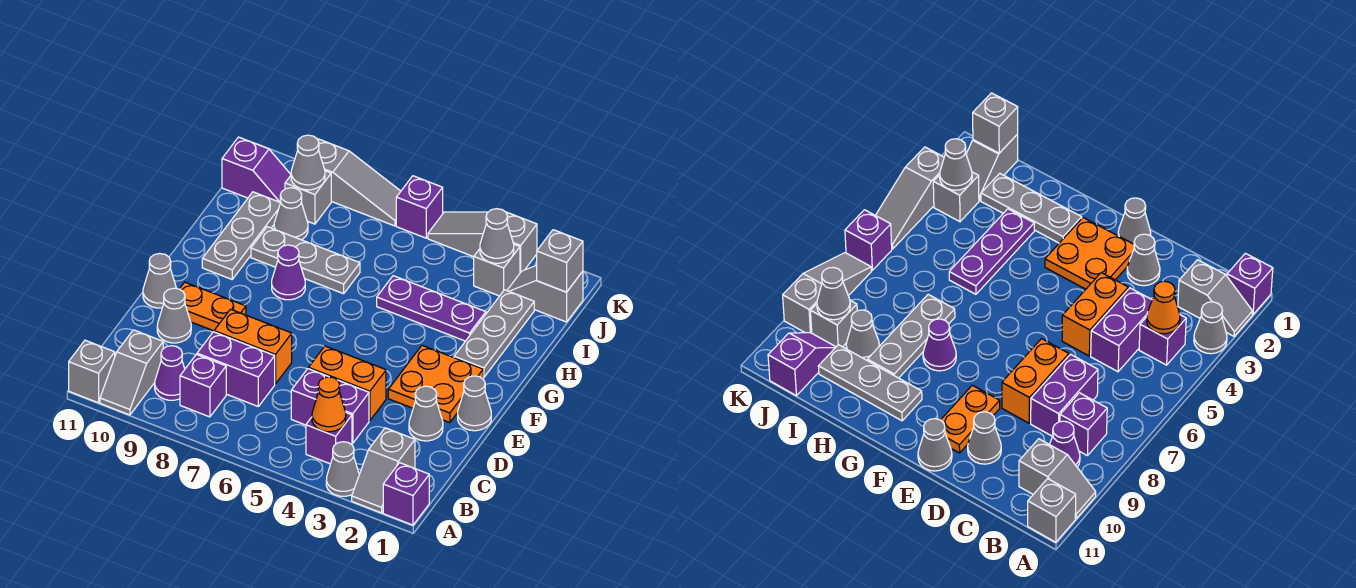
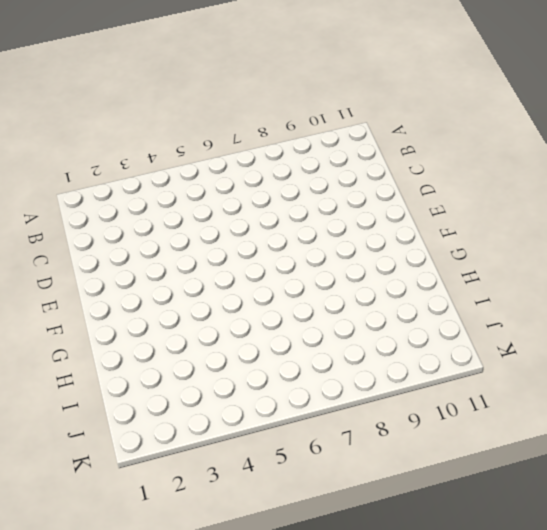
none -> purple brick A1 level 1
none -> grey slope A2:B2 level 1 top B
none -> grey cone A3 level 1
none -> grey slope A10:B10 level 1 top B

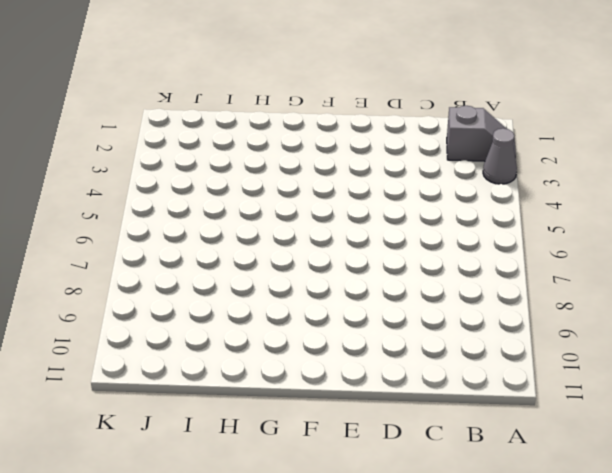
none -> purple brick A1 level 1
none -> grey slope A10:B10 level 1 top B
none -> grey brick A11 level 1
none -> purple brick B4 level 1

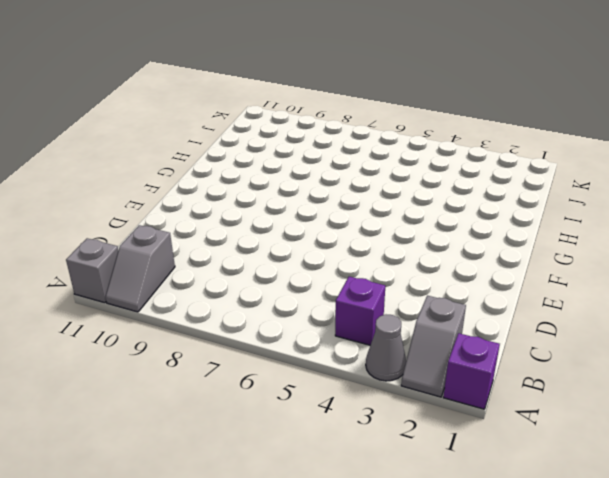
none -> purple brick B8 level 1
none -> purple cone B9 level 1
none -> purple brick C4:C5 level 1
none -> purple brick C7:C8 level 1

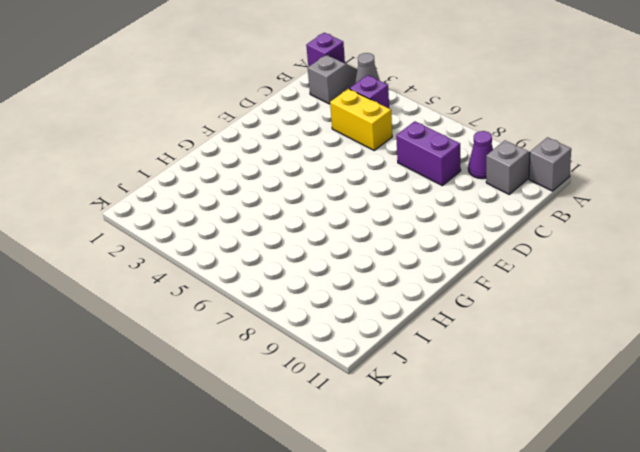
yellow brick C4:C5 level 1 -> purple brick C4:C5 level 1
none -> purple brick B8 level 1
none -> grey cone D2 level 1
none -> orange brick D4:D5 level 1
none -> orange brick D7:D8 level 1

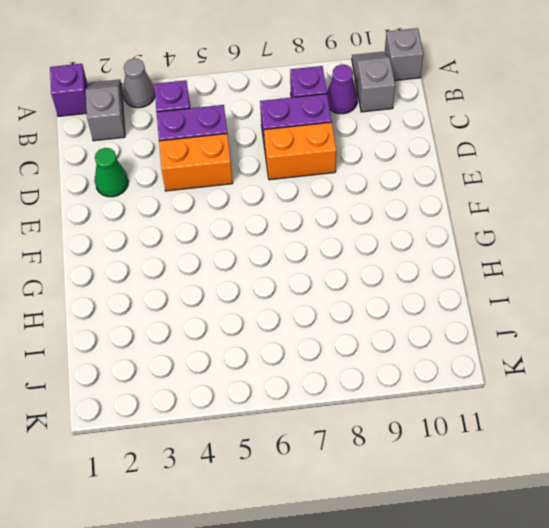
green cone D2 level 1 -> grey cone D2 level 1
none -> grey cone D10 level 1
none -> grey cone E1 level 1
none -> orange plate E2:F3 level 1
none -> orange plate E9:E10 level 1

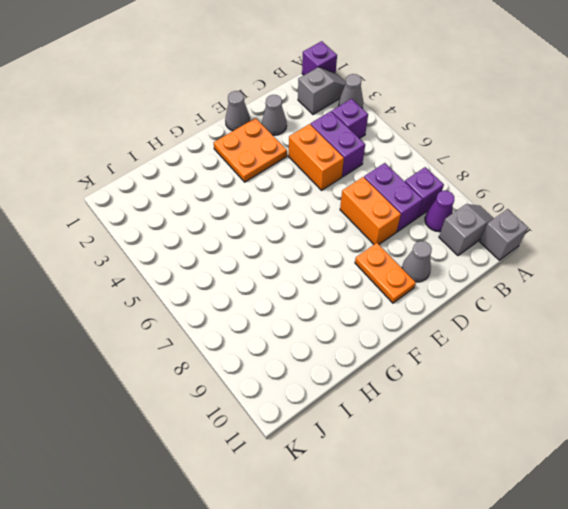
none -> grey cone E11 level 1
none -> grey plate G2:I2 level 1
none -> purple cone G8 level 1
none -> grey plate G10:I10 level 1

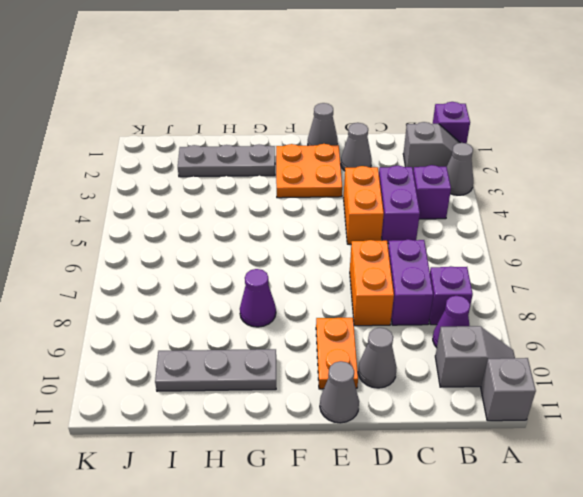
none -> purple plate H3:H5 level 1
none -> grey plate H7:H9 level 1
none -> grey cone I9 level 1
none -> grey slope J1:J2 level 1 top 1

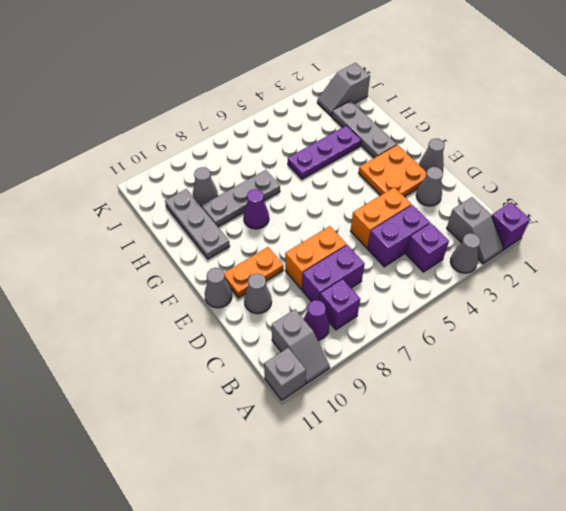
none -> grey brick J3 level 1
none -> grey brick J9 level 1
none -> purple slope J10:J11 level 1 top 11
none -> grey slope K3:K5 level 1 top 3

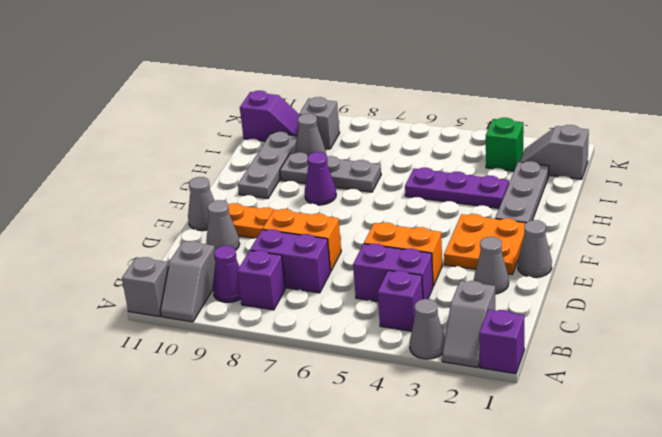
green brick J3 level 1 -> grey brick J3 level 1
none -> grey slope K3:K5 level 1 top 3
none -> purple brick K6 level 1
none -> grey slope K7:K9 level 1 top 9
none -> orange cone B4 level 2

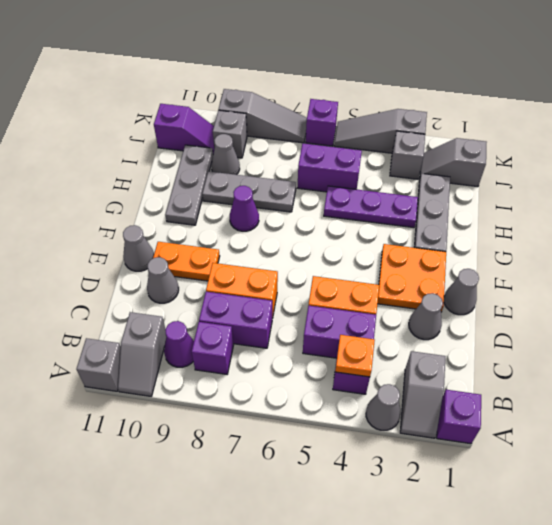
orange plate B4 level 2 -> orange cone B4 level 2
purple brick I5:I6 level 1 -> none
none -> grey brick J1 level 2
none -> grey cone J3 level 2
none -> grey cone J9 level 2

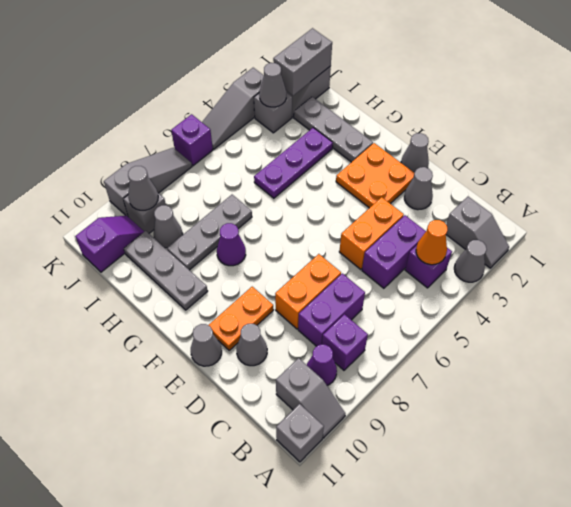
grey brick J1:J2 level 2 -> grey brick J1 level 2
none -> purple brick A1 level 1

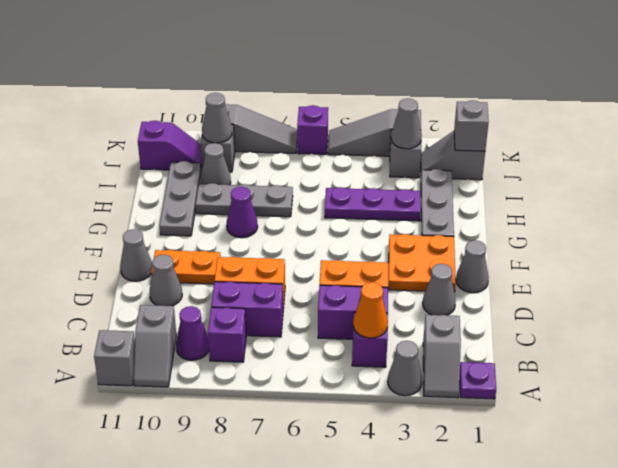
purple plate A1 level 1 -> purple brick A1 level 1

